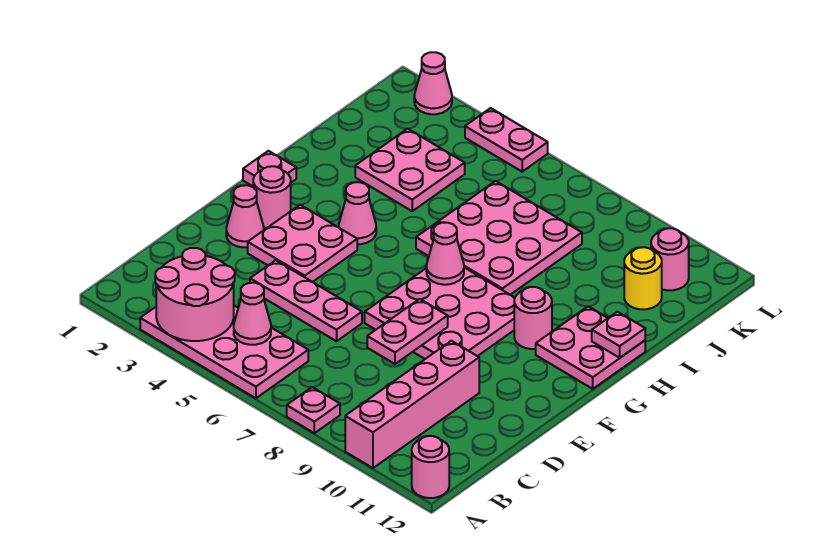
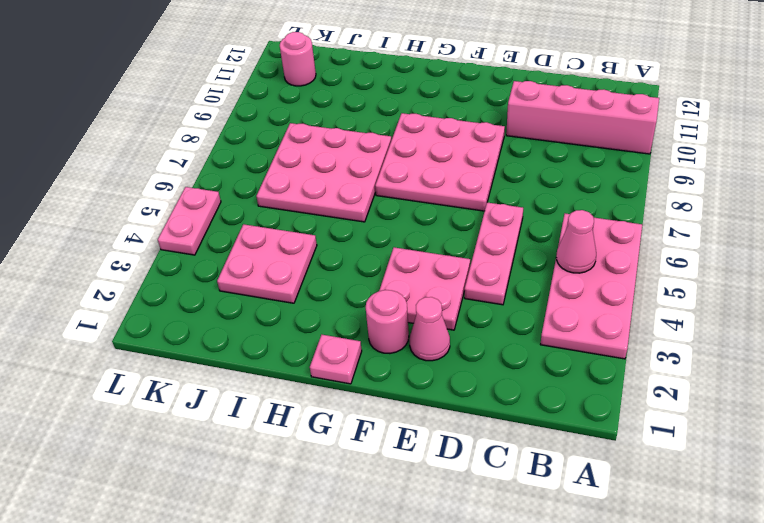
none -> pink plate A8 level 1
none -> pink round brick A12 level 1
none -> pink cone G4 level 1

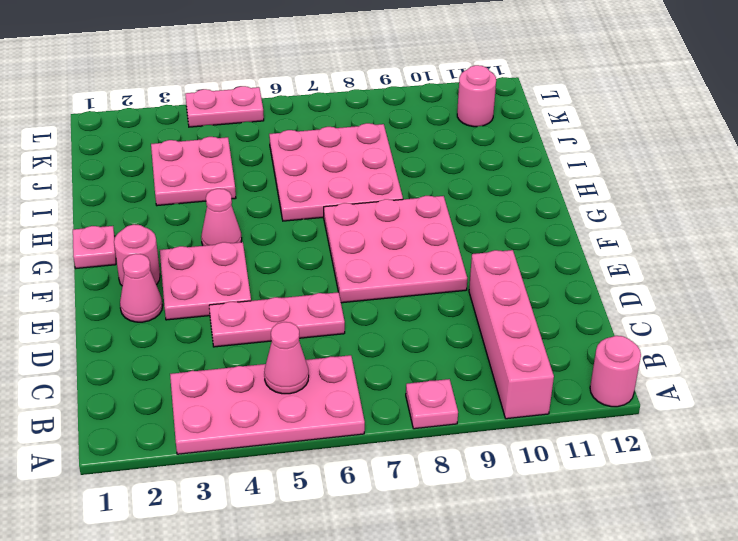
none -> pink round brick G10 level 1
none -> pink plate G11:H12 level 1
none -> yellow round brick J11 level 1

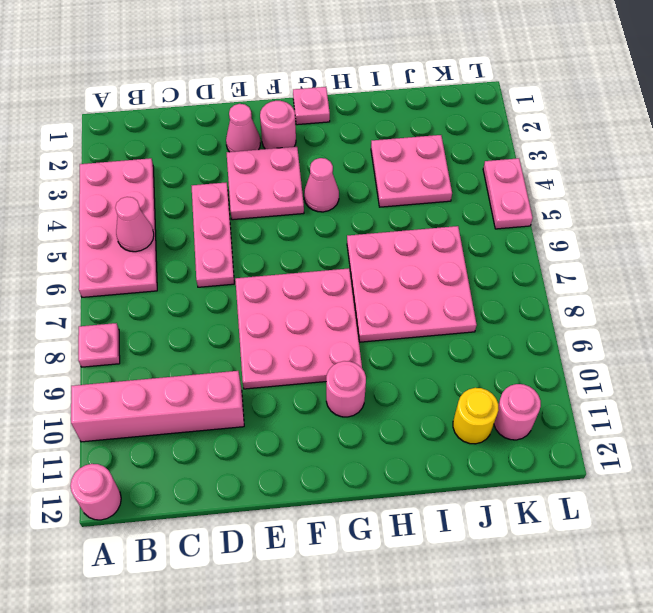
none -> pink plate G11:H12 level 1
none -> pink cone L2 level 1
none -> pink round brick A3:B4 level 2

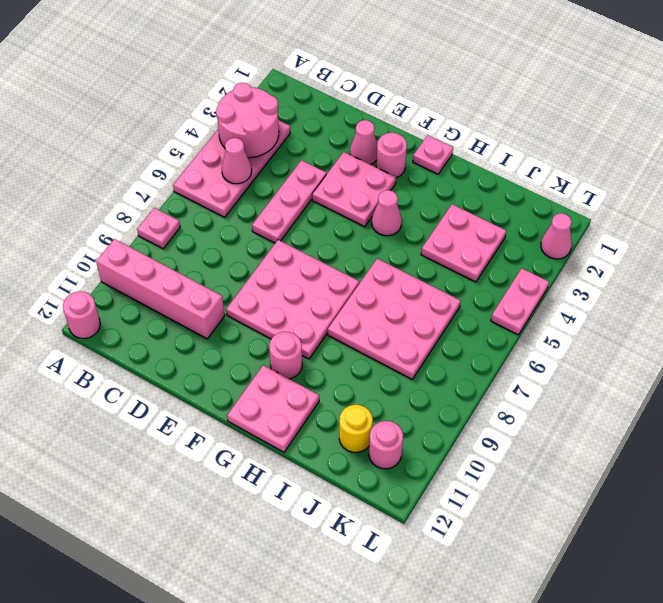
none -> pink plate D8:E8 level 2
none -> pink cone G7 level 2
none -> pink plate H12 level 2

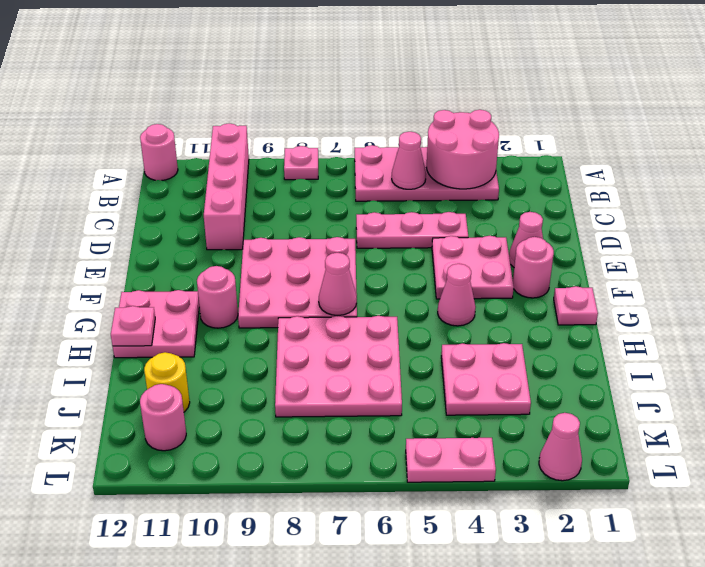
none -> pink plate D8:E8 level 2

